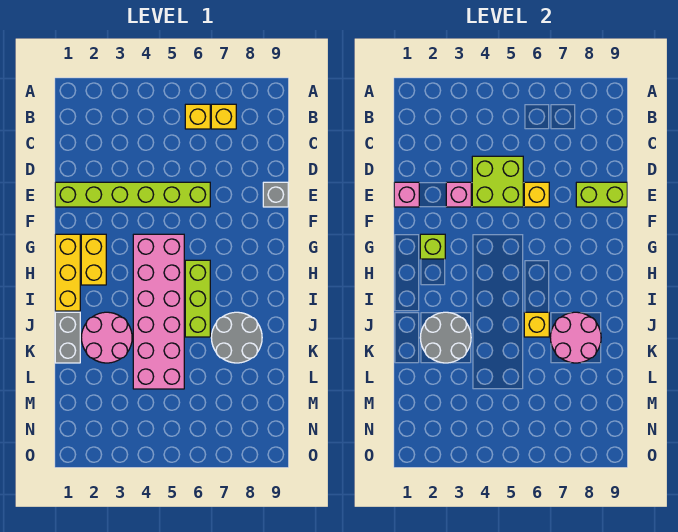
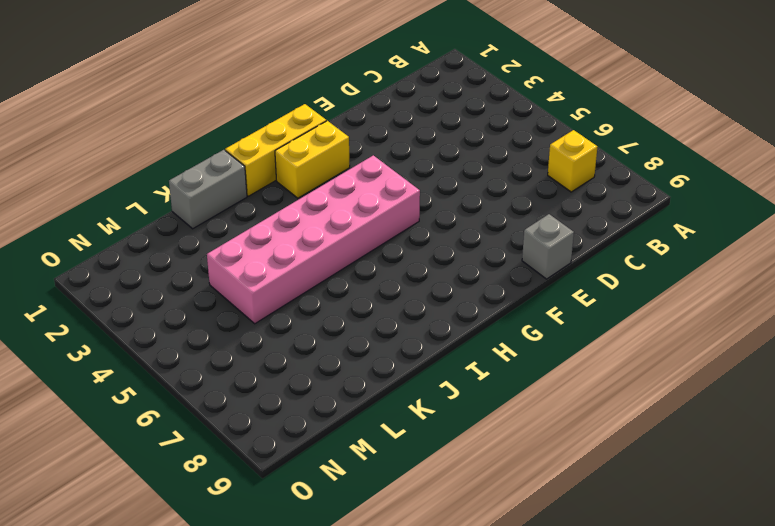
none -> yellow brick B6 level 1
none -> lime brick E1:E6 level 1
none -> lime brick H6:J6 level 1

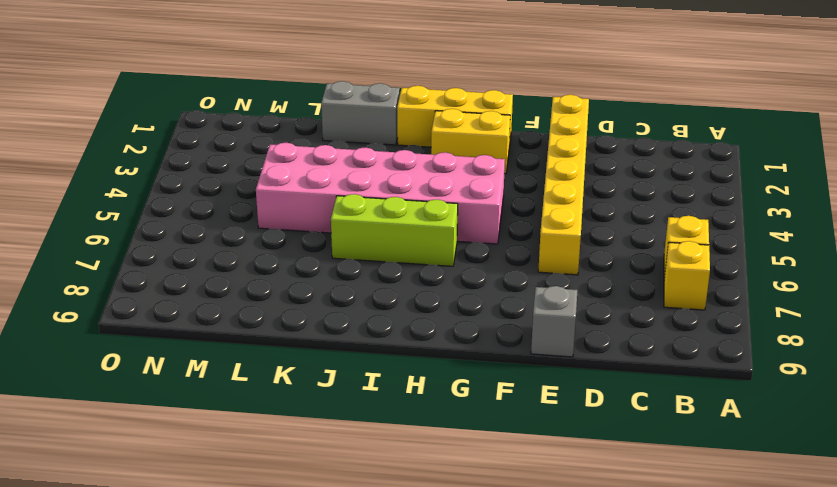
yellow brick E1:E6 level 1 -> lime brick E1:E6 level 1
none -> pink round brick J2:K3 level 1
none -> grey round brick J7:K8 level 1
none -> lime brick D4:E5 level 2

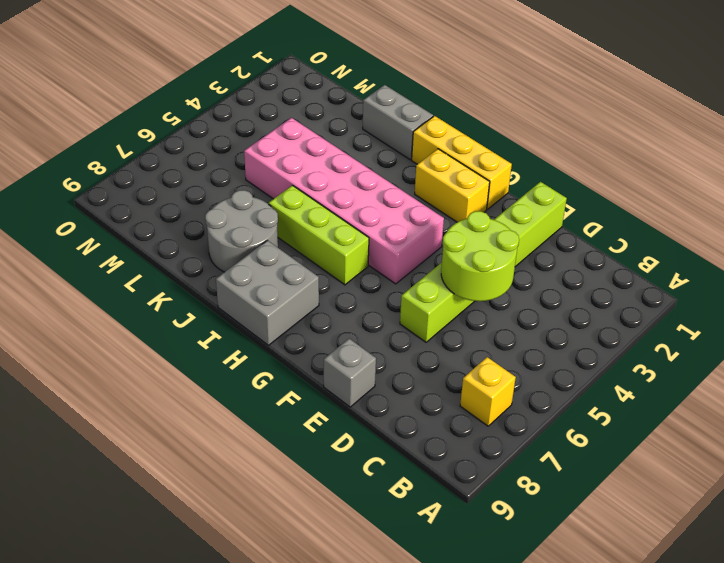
lime round brick D4:E5 level 2 -> lime brick D4:E5 level 2
grey brick H8:I9 level 1 -> none
none -> yellow brick B6 level 1
none -> pink round brick J2:K3 level 1
none -> pink brick E1 level 2

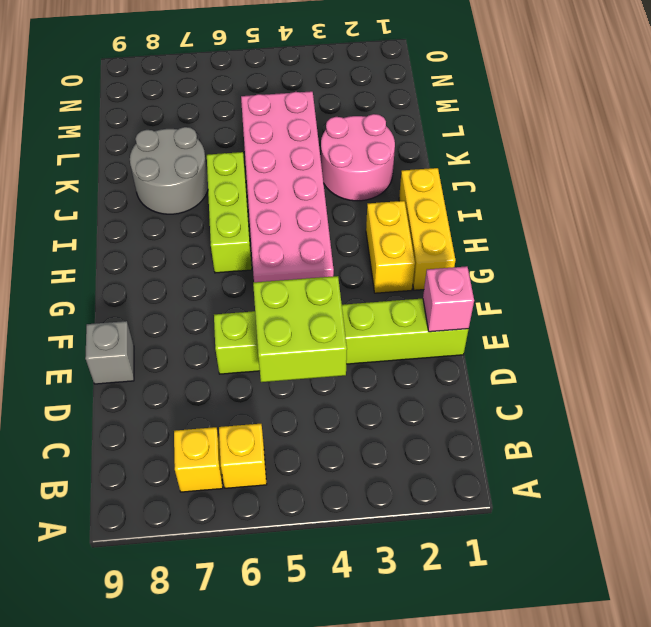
none -> grey brick J1:K1 level 1
none -> pink brick E3 level 2
none -> yellow brick E6 level 2

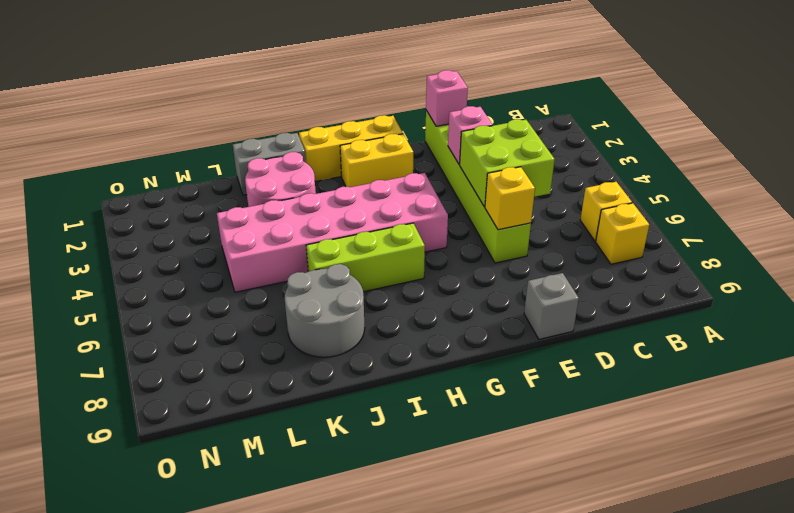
none -> lime brick E8:E9 level 2
none -> lime brick G2 level 2
none -> grey round brick J2:K3 level 2

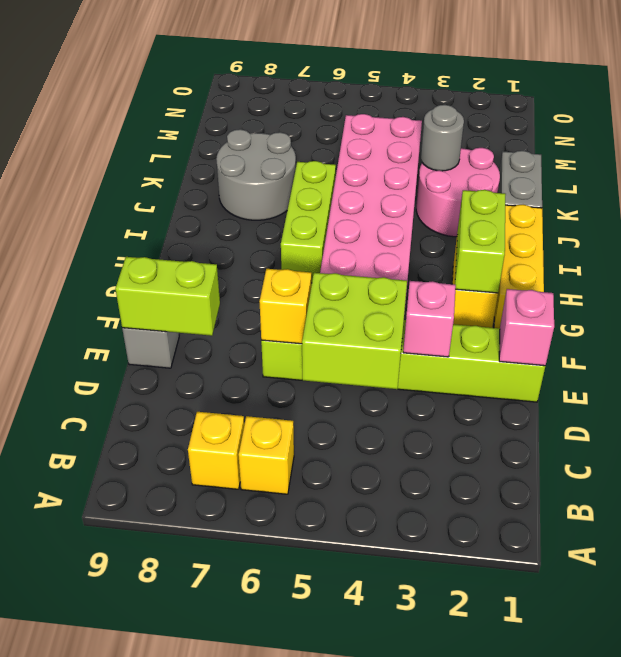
lime brick G2:H2 level 2 -> lime brick G2 level 2
grey round brick K3 level 2 -> grey round brick J2:K3 level 2
none -> yellow brick J6 level 2
none -> pink round brick J7:K8 level 2

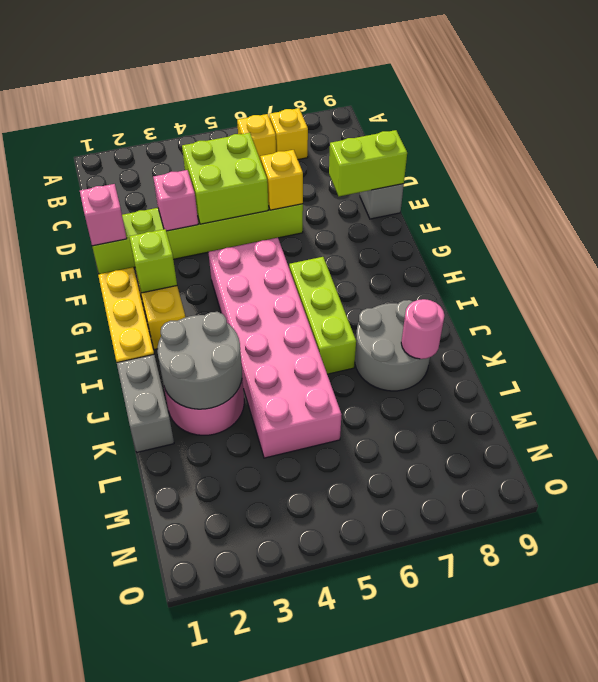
pink round brick K8 level 2 -> pink round brick J7:K8 level 2
none -> yellow brick J6 level 2

